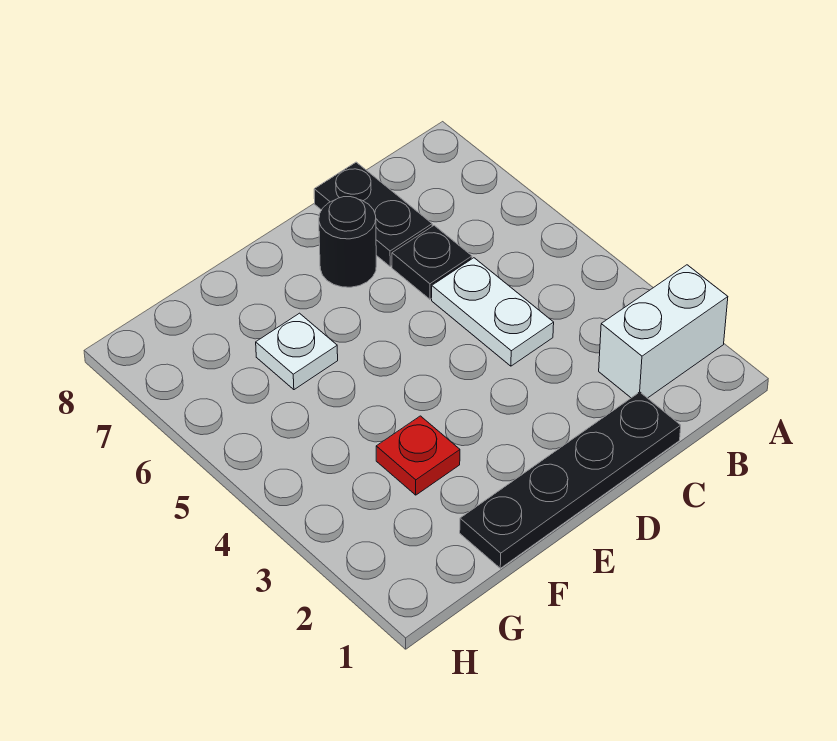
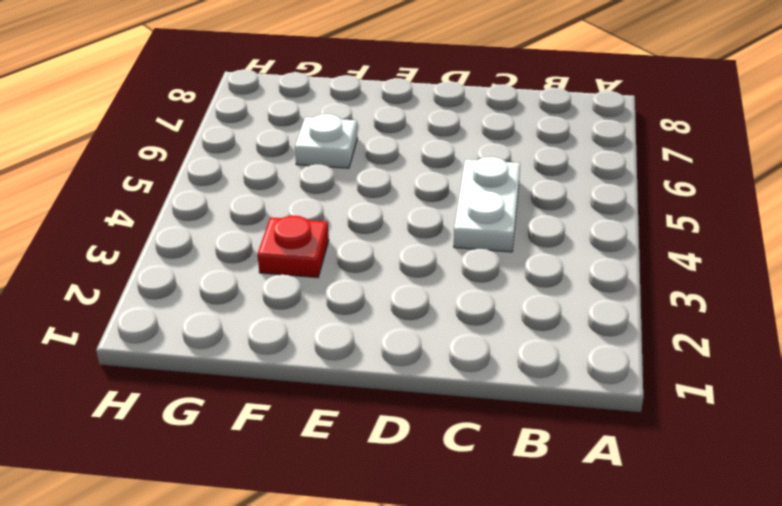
none -> white brick A2:B2 level 1
none -> black plate C1:F1 level 1

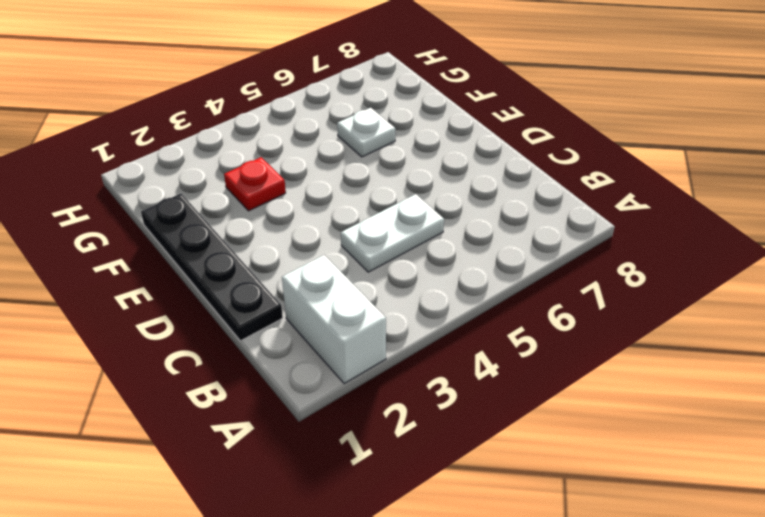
none -> black plate C6 level 1
none -> black plate C7:C8 level 1

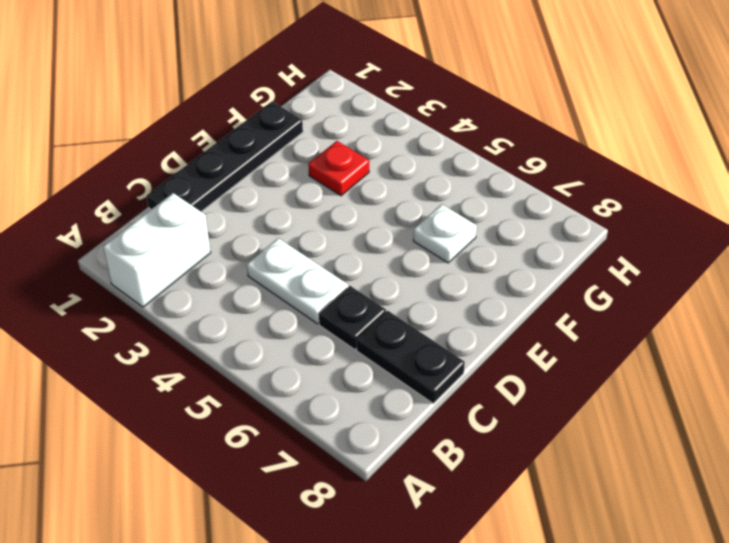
none -> black round brick D7 level 1

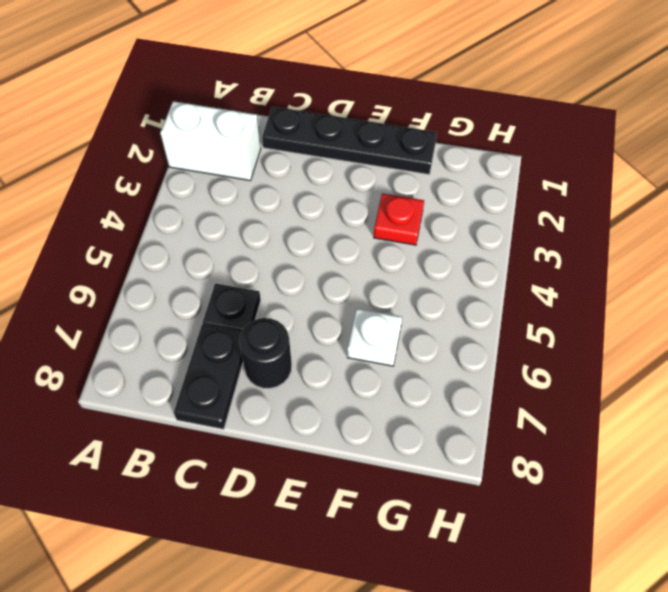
none -> white plate C4:C5 level 1

